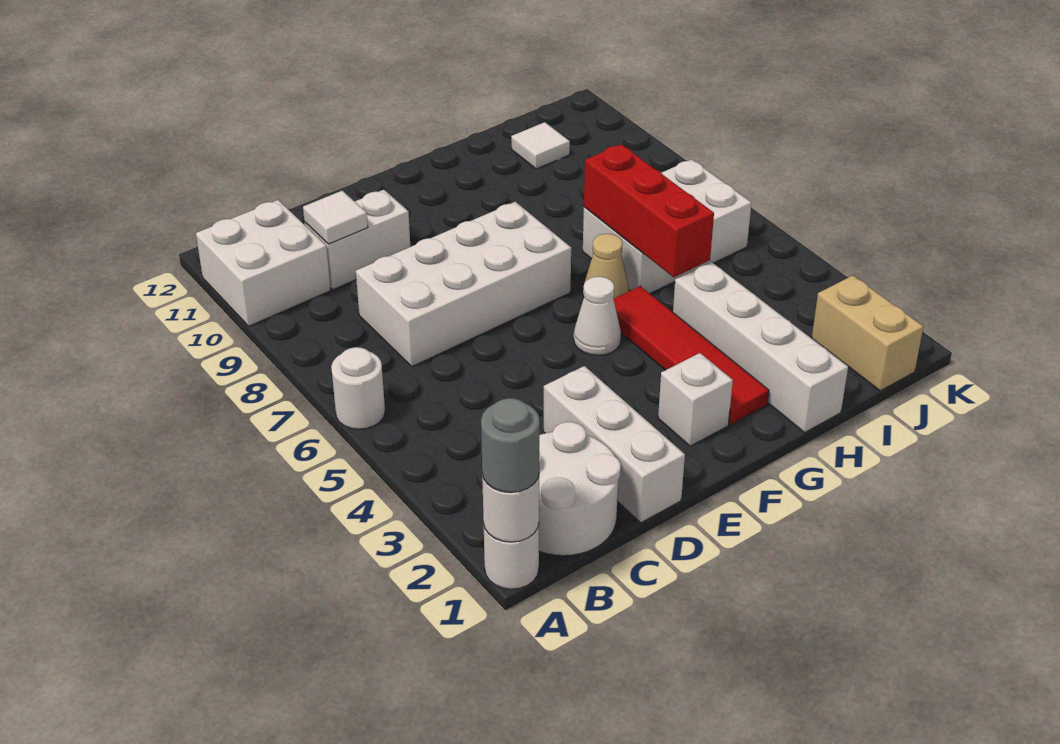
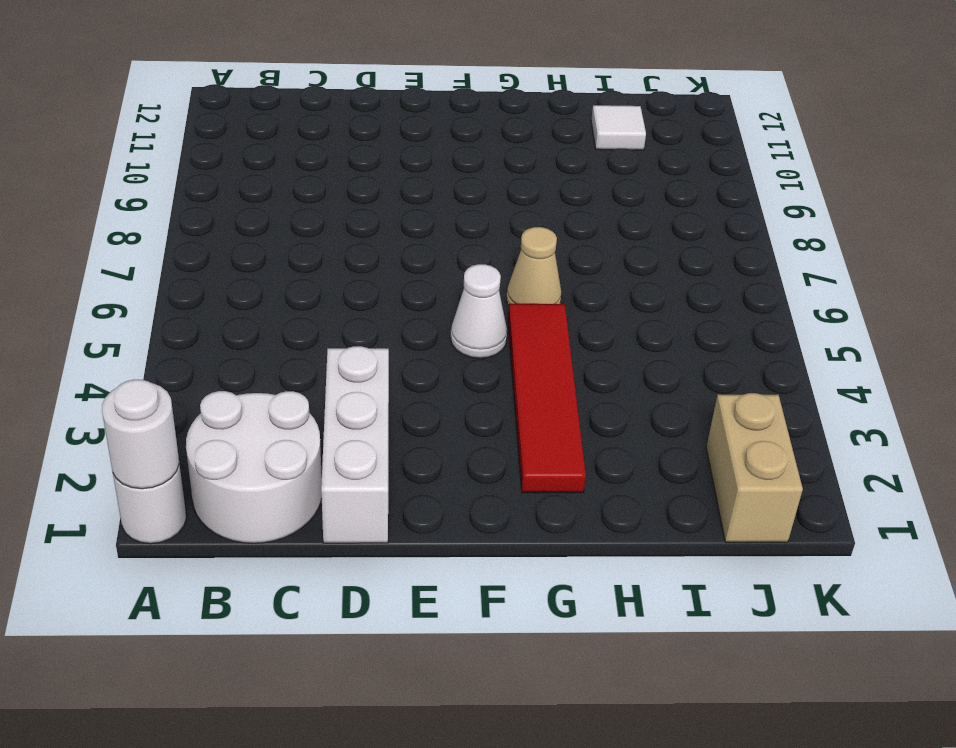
none -> white round brick A6 level 1
none -> white brick A10:B11 level 1
none -> white brick C7:F8 level 1

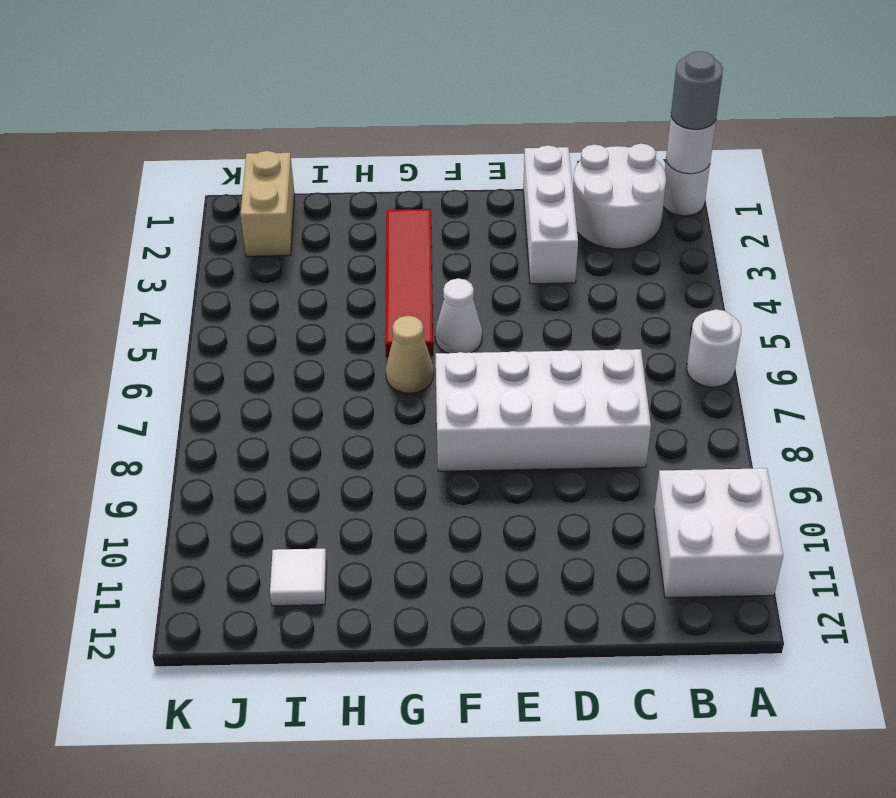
none -> white brick C10:D10 level 1
none -> white brick F2 level 1
none -> white brick H1:H4 level 1

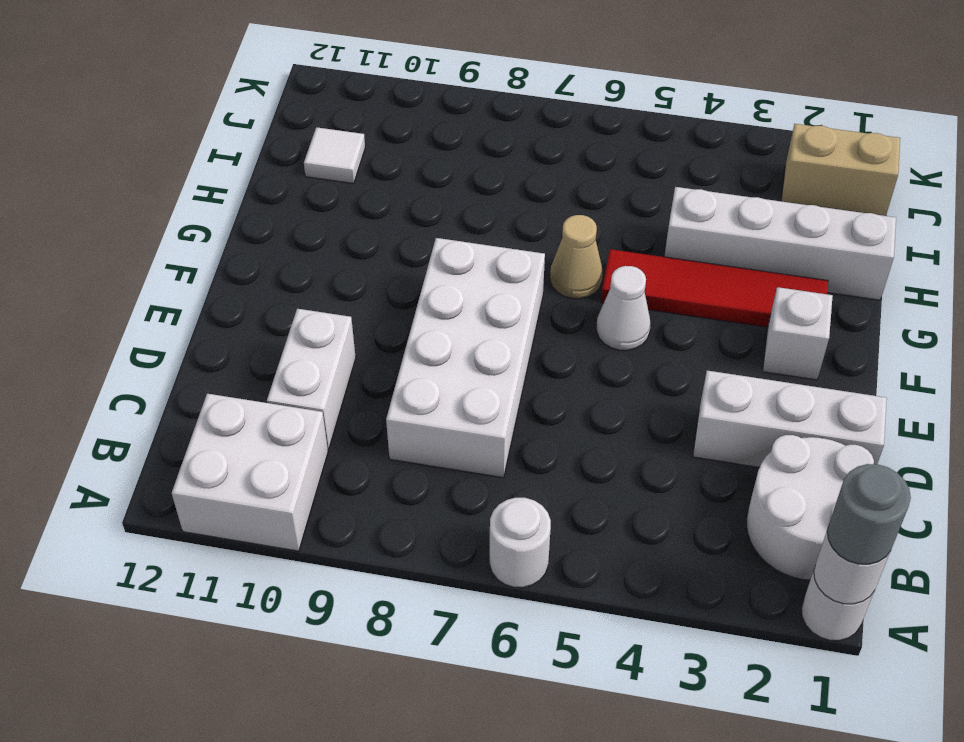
none -> white brick H6:J7 level 1
none -> white tile C10 level 2
none -> red brick H5:H7 level 2

